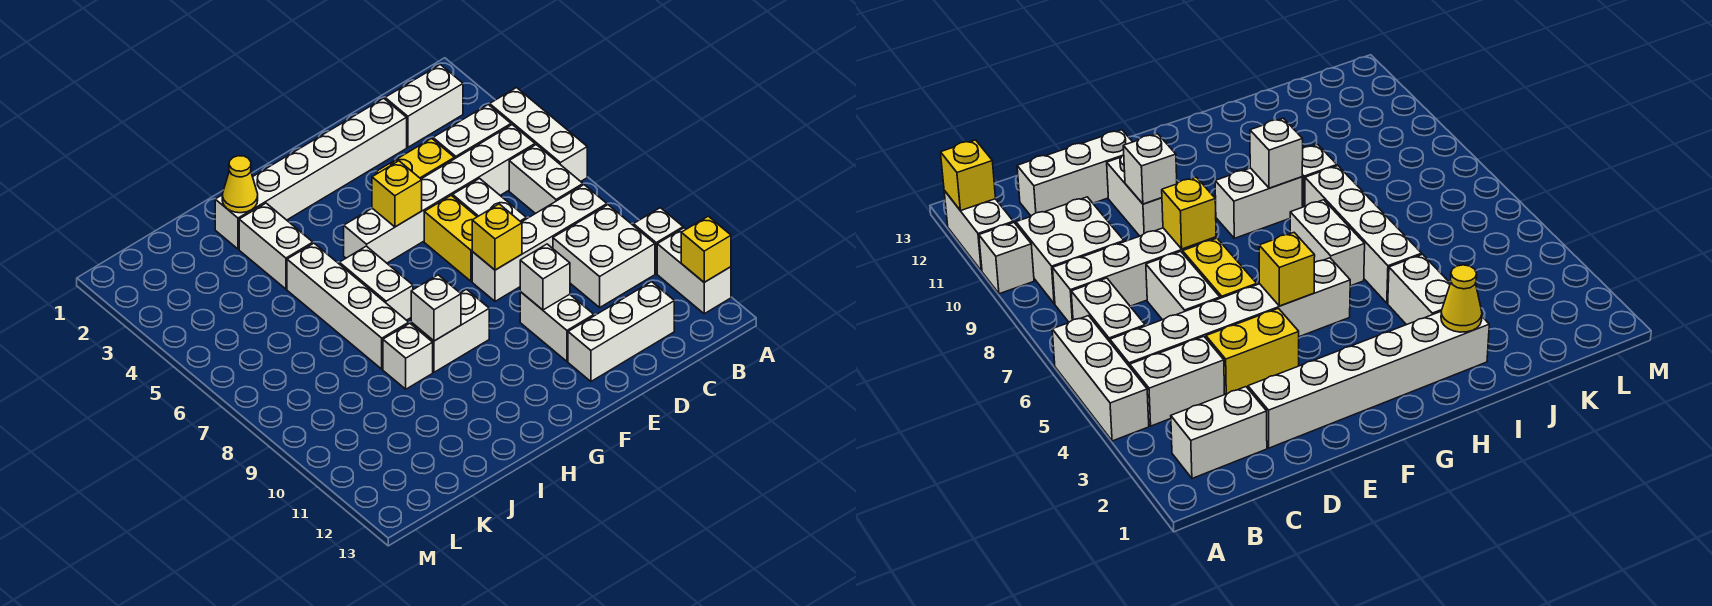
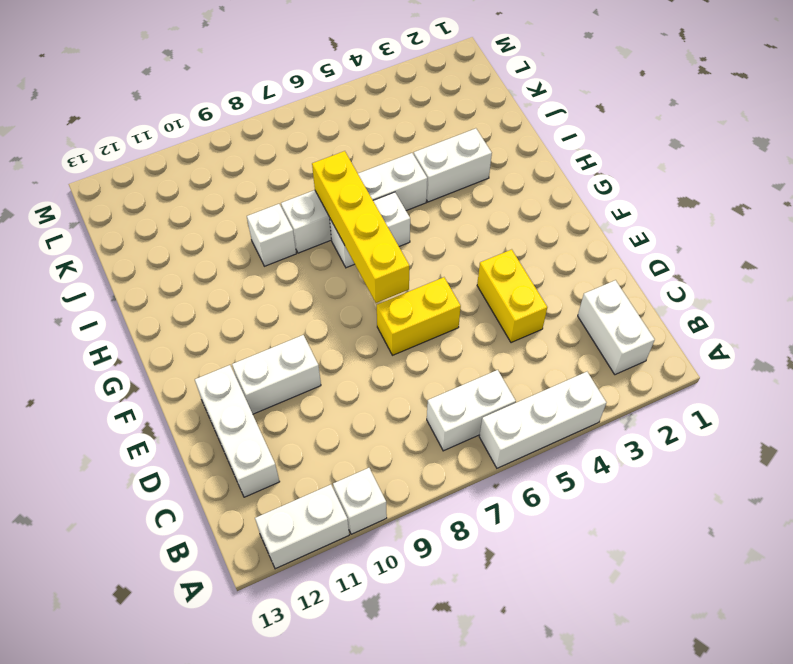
yellow brick F7:I7 level 2 -> none
none -> white brick B4:C4 level 1
none -> white brick B5:G5 level 1
none -> white brick B8:E8 level 1

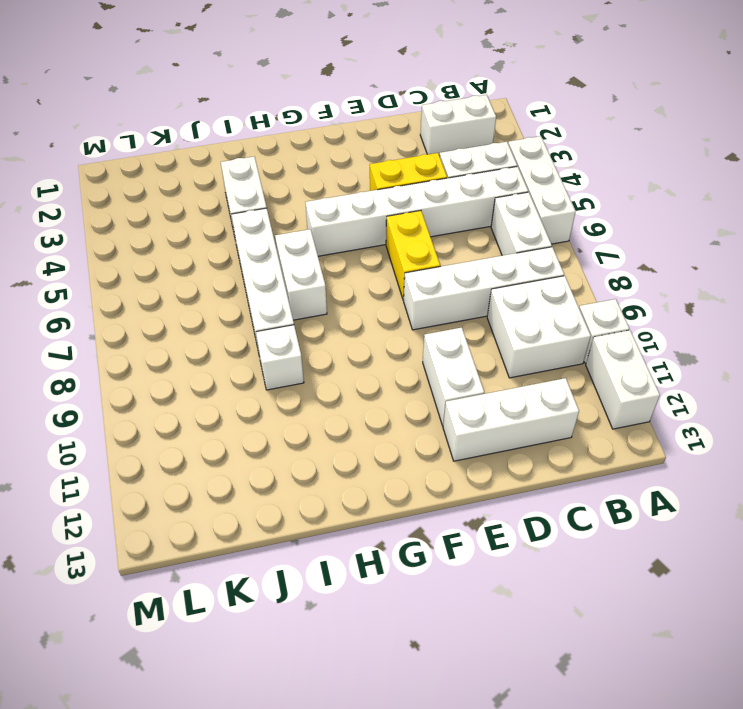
none -> white brick D2:I2 level 1
none -> white brick D6:D7 level 1
none -> white brick G9:H9 level 1

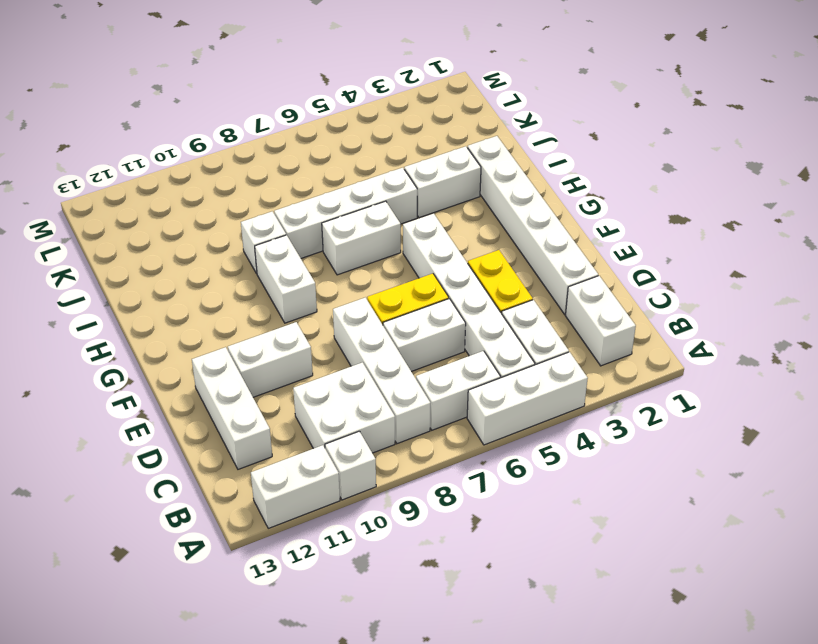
none -> yellow brick A12 level 2
none -> yellow brick E8 level 2
none -> white brick E10 level 2

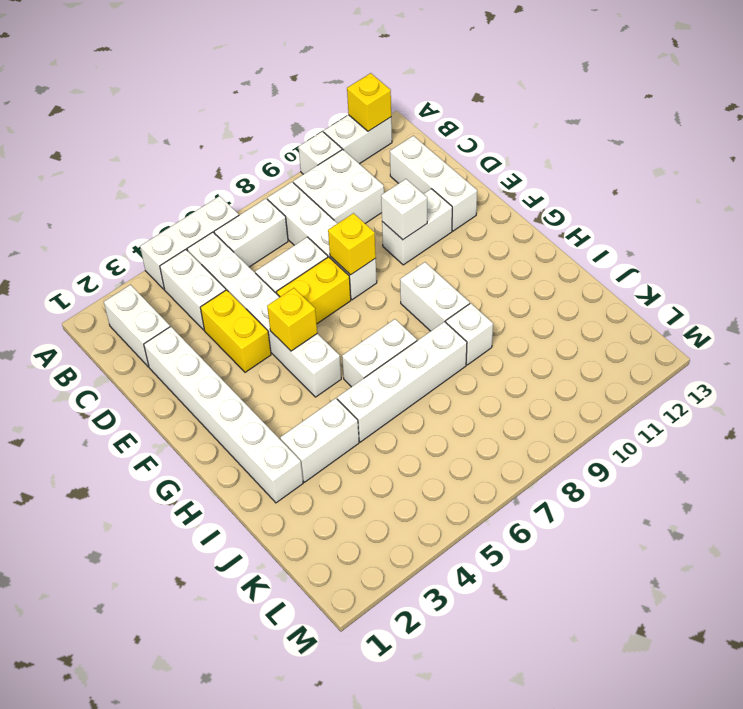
none -> white brick H9 level 2
none -> yellow cone I2 level 2

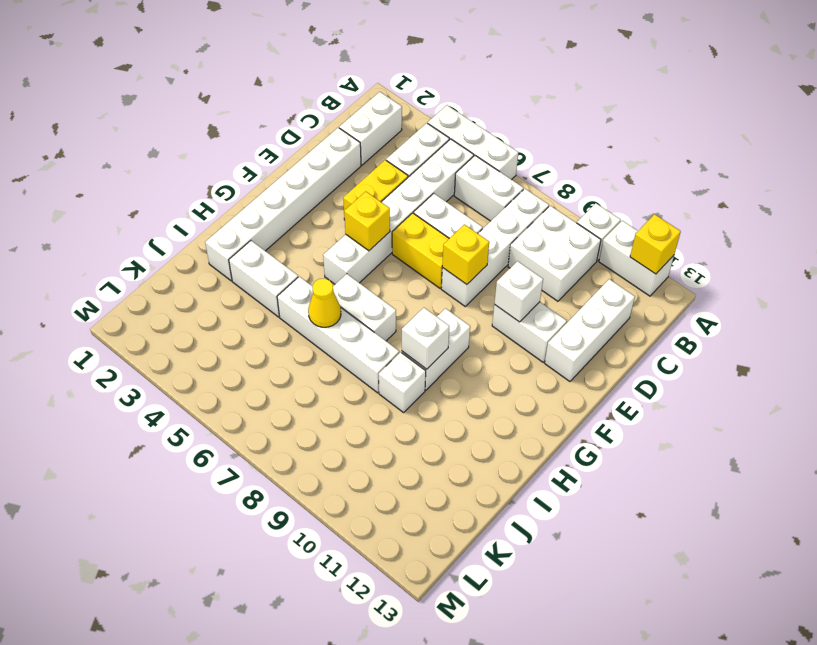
yellow cone I6 level 2 -> yellow cone I2 level 2

